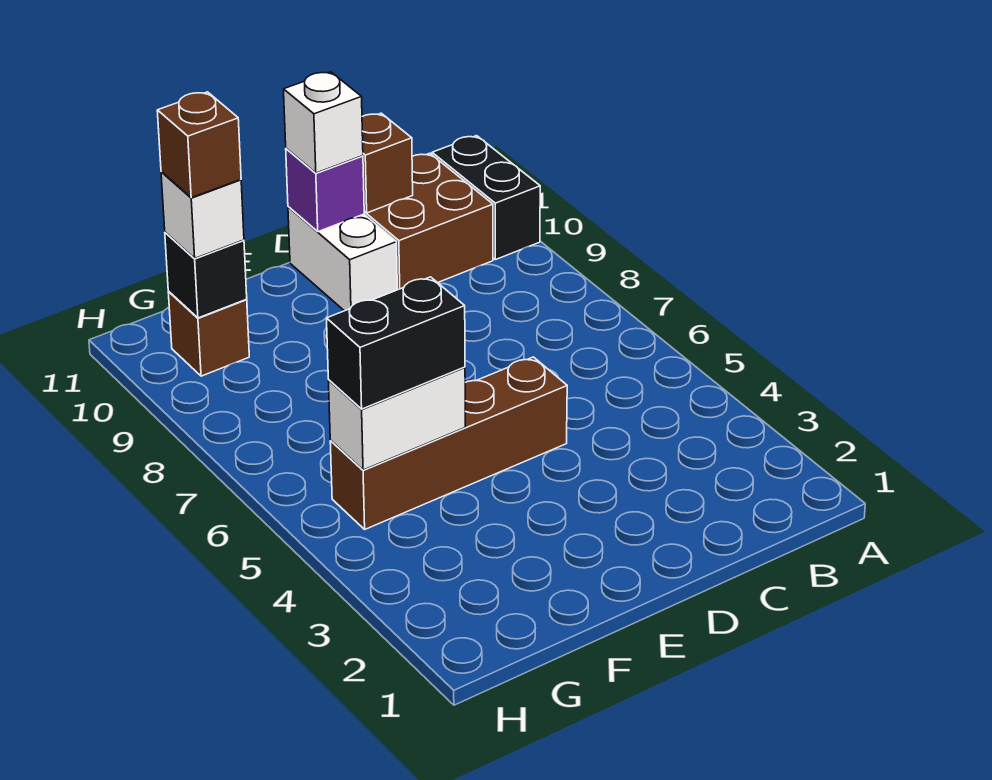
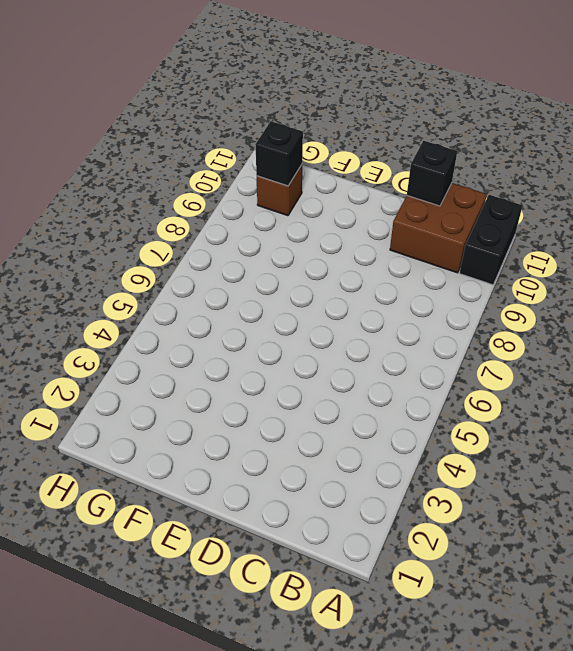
black brick C11 level 2 -> brown brick C11 level 2
none -> brown brick D5:G5 level 1
none -> white brick D10:D11 level 1
none -> purple brick D11 level 2

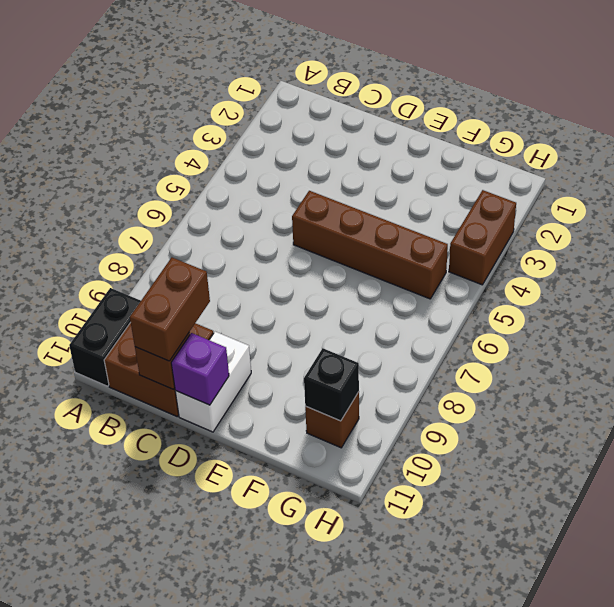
brown brick C10:C11 level 3 -> none
brown brick H3:H4 level 1 -> none
none -> white brick F5:G5 level 2
none -> white brick D11 level 3
none -> black brick F5:G5 level 3

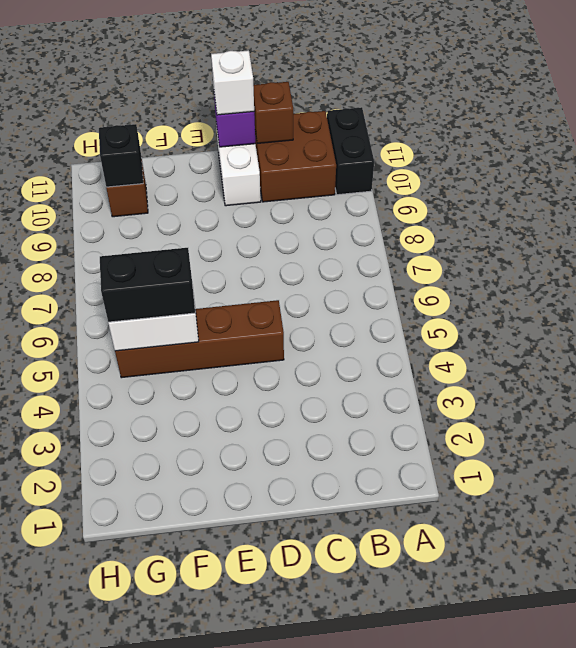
none -> white brick G10 level 3
none -> brown brick G10 level 4

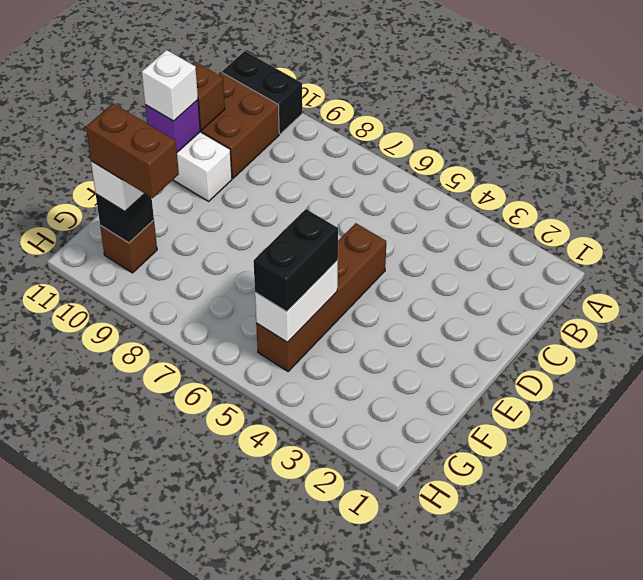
brown brick G9:G10 level 4 -> brown brick G10 level 4

